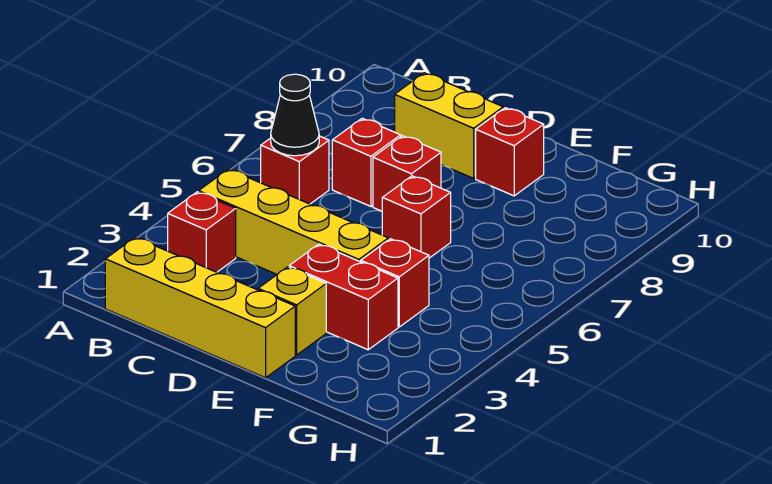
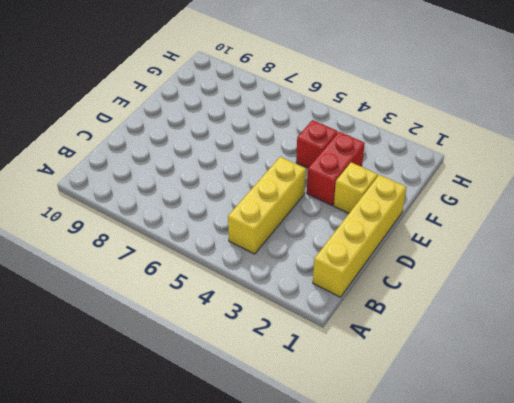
yellow brick B4:D4 level 1 -> yellow brick B4:E4 level 1
none -> red brick B3 level 1
none -> red brick B6 level 1
none -> red brick C7 level 1

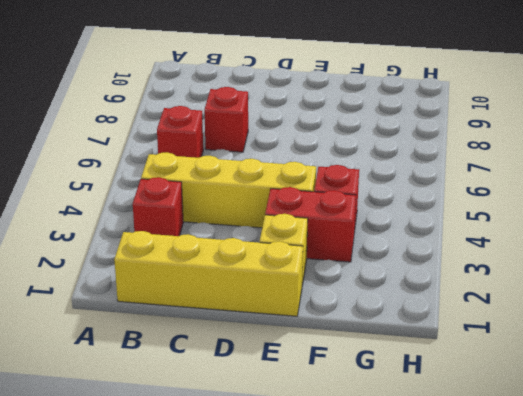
none -> yellow brick C9:D9 level 1
none -> red brick D7 level 1
none -> red brick E6 level 1

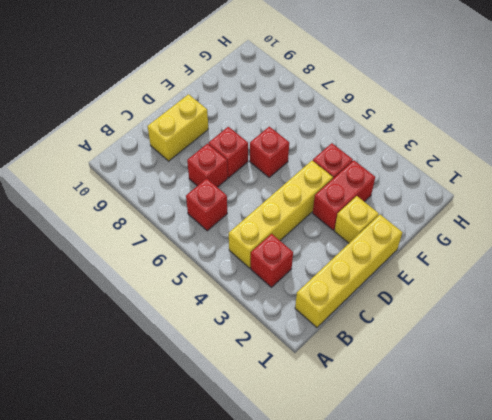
none -> red brick E9 level 1
none -> black cone B6 level 2

